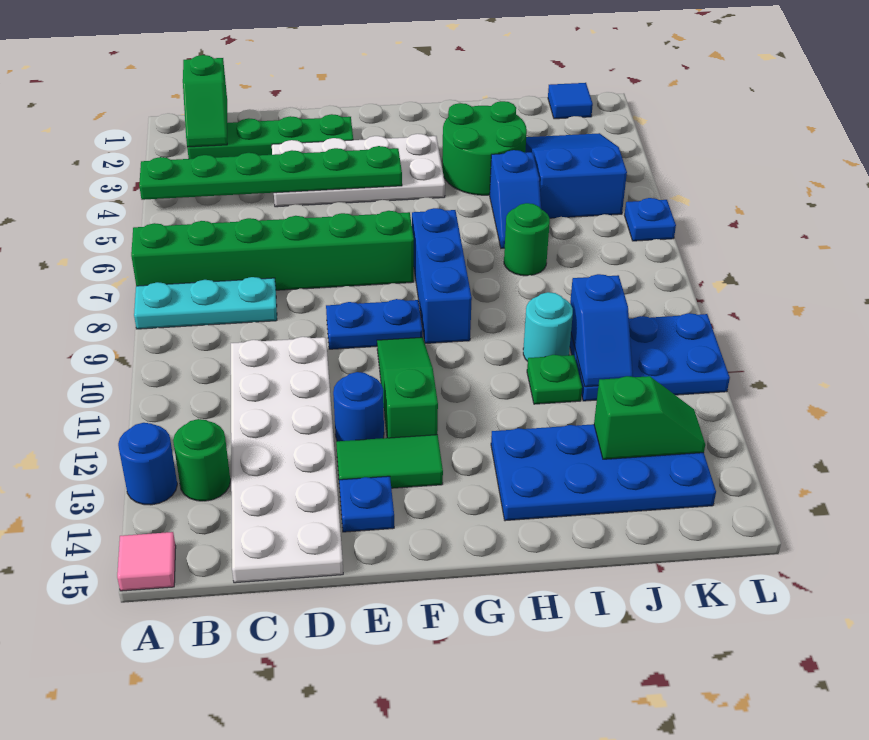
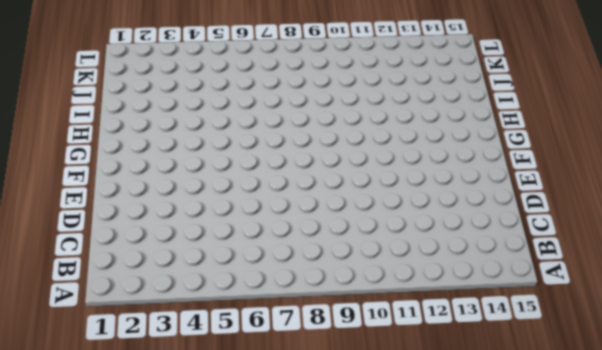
none -> green brick A7:F7 level 1
none -> cyan plate A8:C8 level 1
none -> blue round brick A13 level 1

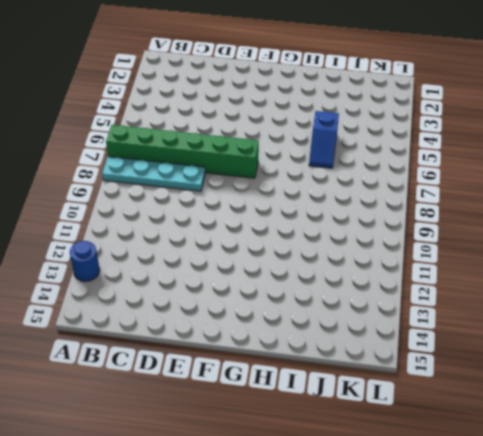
cyan plate A8:D8 level 1 -> cyan plate A8:C8 level 1
none -> pink tile A15 level 1
none -> green plate B2:E2 level 1
none -> green round brick B13 level 1

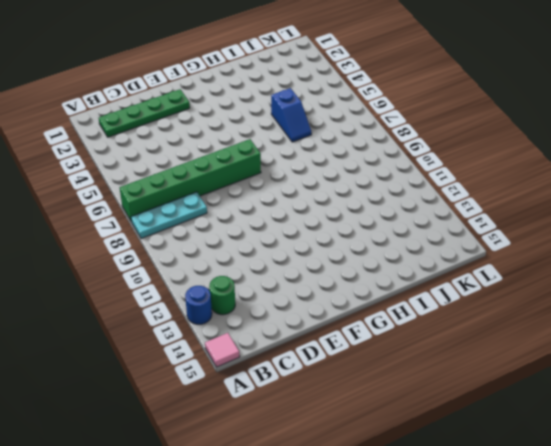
none -> white plate C10:D15 level 1
none -> white plate D3:G4 level 1
none -> blue plate E9:F9 level 1

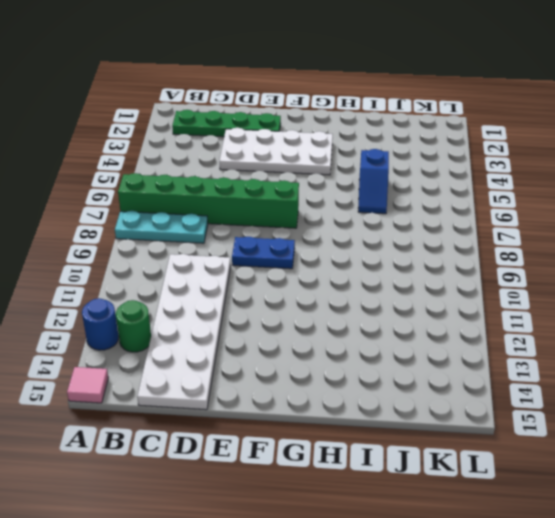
none -> blue round brick E12 level 1
none -> green tile E13:F13 level 1
none -> blue plate E14 level 1

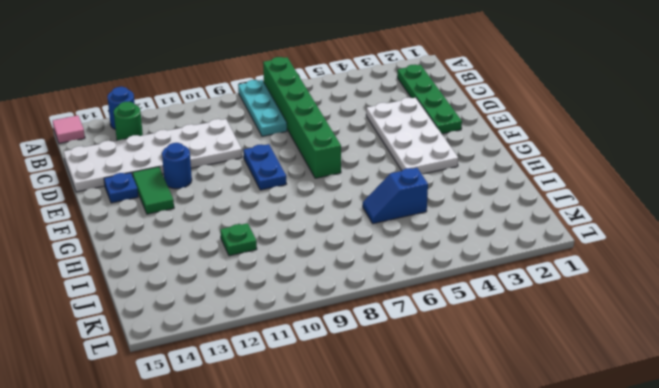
none -> green slope F10:F12 level 1 top 12
none -> blue brick G7:G9 level 1
none -> green round brick H3:I4 level 1

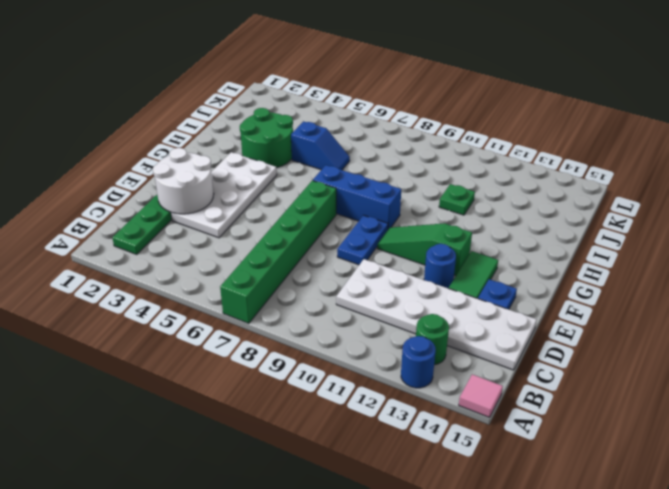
white round brick D2:E3 level 2 -> none
none -> cyan plate A8:C8 level 1
none -> blue plate H13:K14 level 1
none -> green round brick I7 level 1

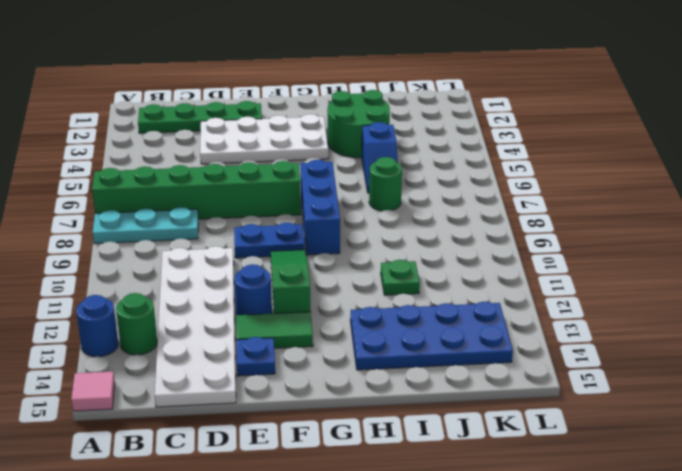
none -> cyan round brick I10 level 1
none -> blue slope J3:K5 level 1 top 5
none -> blue plate J10:L11 level 1

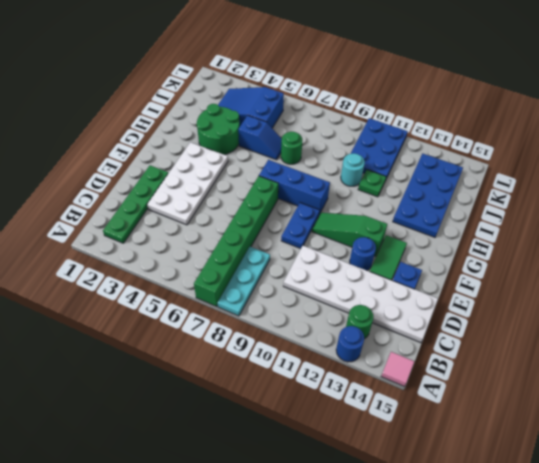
none -> blue tile K1 level 1
none -> blue plate L6 level 1
none -> green plate A4:F4 level 2

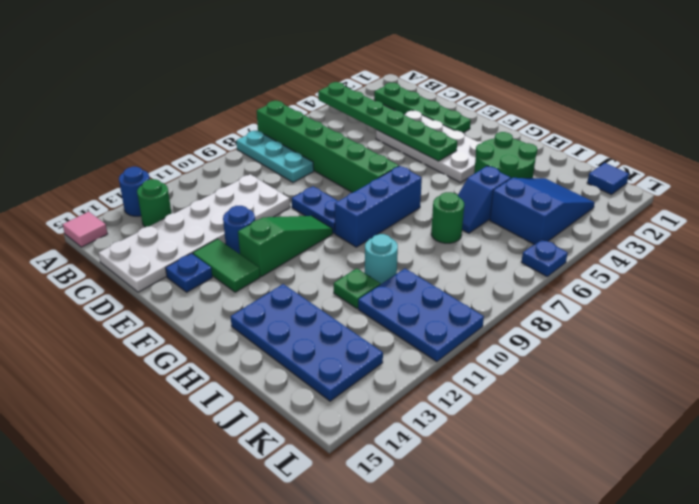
none -> green slope B1:B2 level 2 top 1
none -> blue slope J10:J11 level 2 top 10
none -> green slope J13:K13 level 2 top J

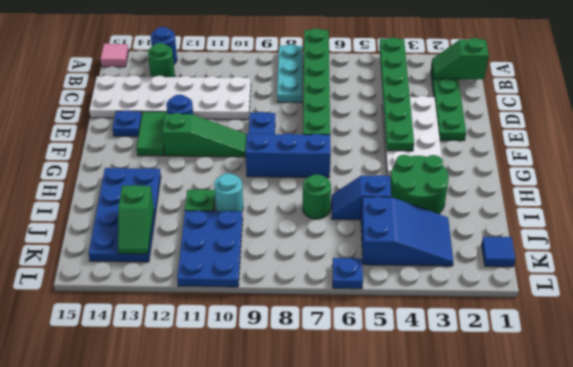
none -> blue slope J10:J11 level 2 top 10

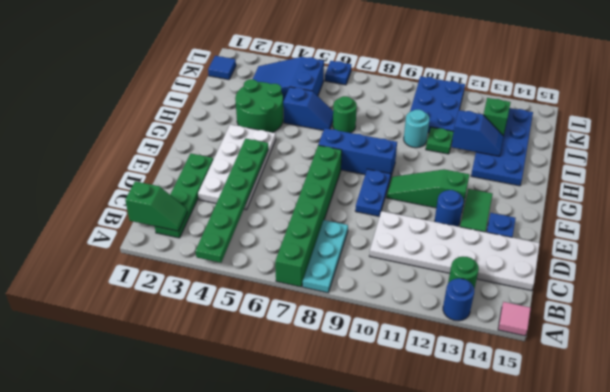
blue slope I12:I13 level 2 top 12 -> blue slope J10:J11 level 2 top 10

